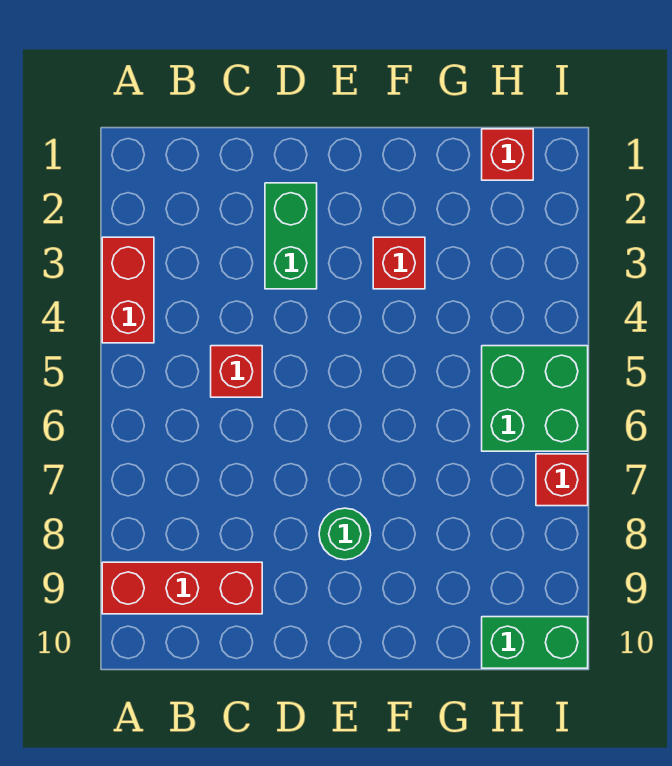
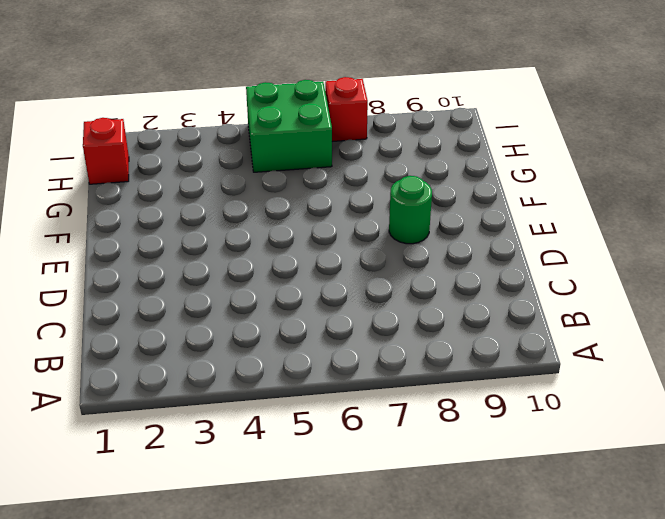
none -> red brick A3:A4 level 1
none -> red brick A9:C9 level 1

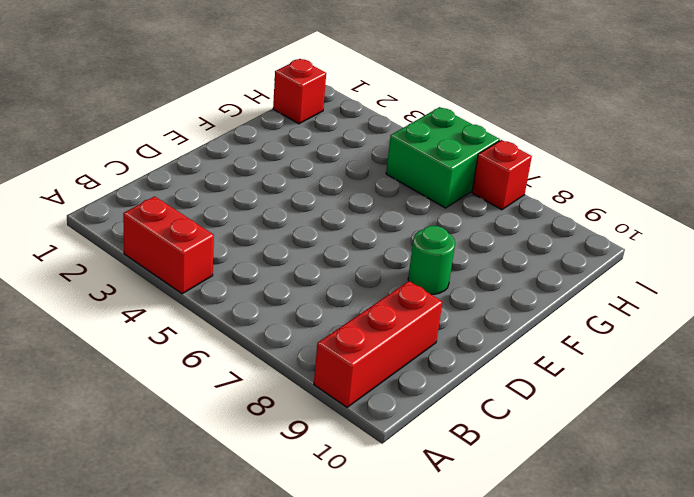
none -> red brick C5 level 1
none -> green brick D2:D3 level 1

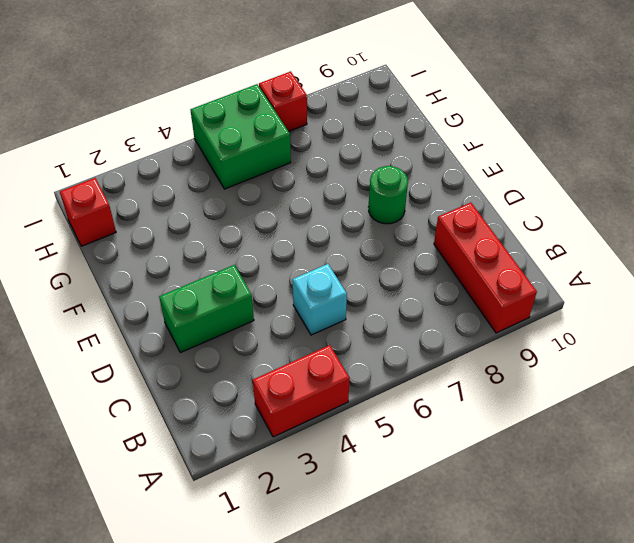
cyan brick C5 level 1 -> red brick C5 level 1
none -> red brick F3 level 1
none -> green brick H10:I10 level 1

